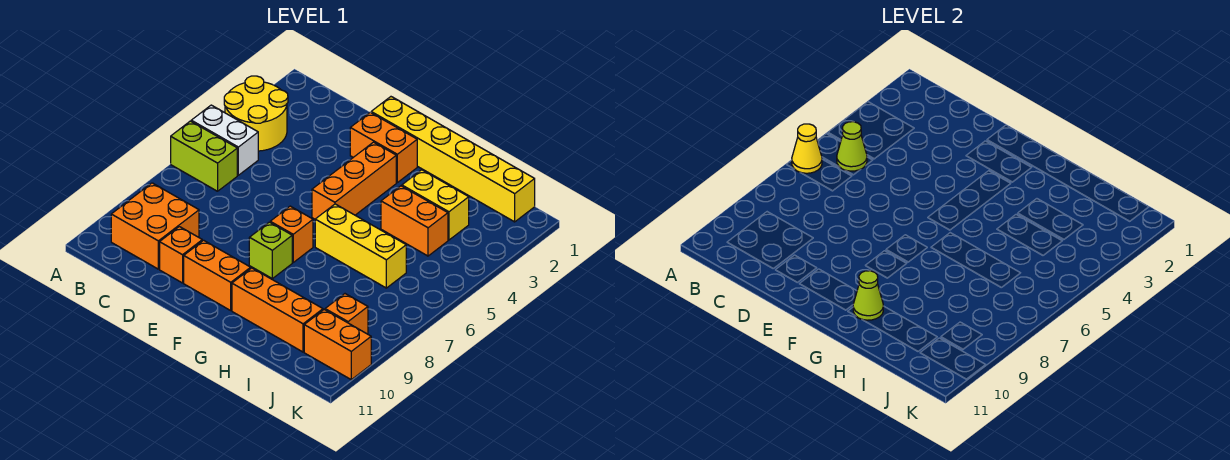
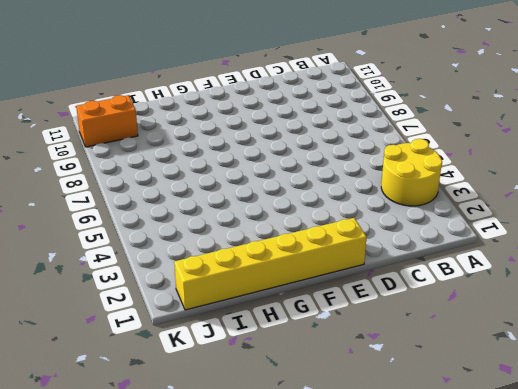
none -> white brick A5:B5 level 1
none -> lime brick A6:B6 level 1
none -> orange brick B9:C10 level 1

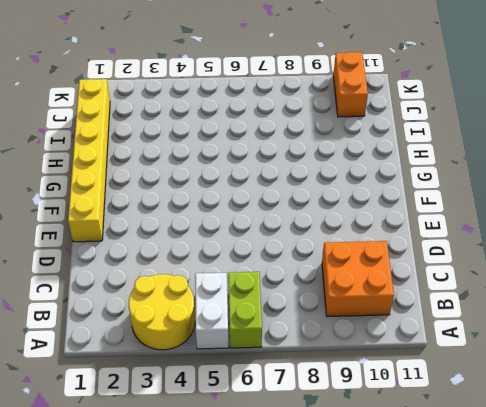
none -> orange brick D10 level 1
none -> orange brick E2:F2 level 1
none -> orange brick E10:F10 level 1

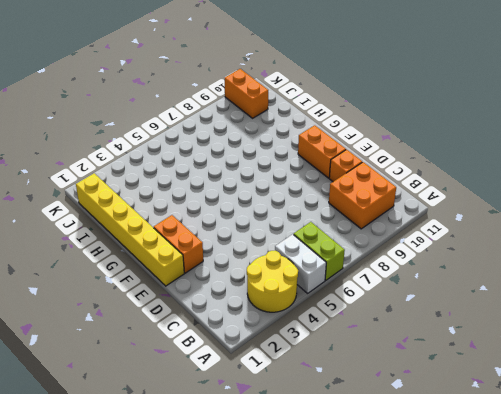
none -> orange brick F3:F5 level 1
none -> orange brick F7 level 1
none -> lime brick F8 level 1

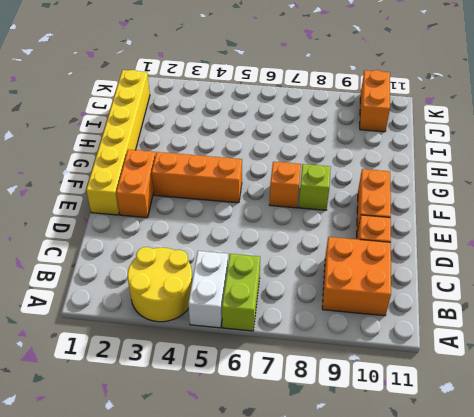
none -> yellow brick G6:I6 level 1
none -> orange brick G10:I10 level 1
none -> yellow brick H3:I3 level 1

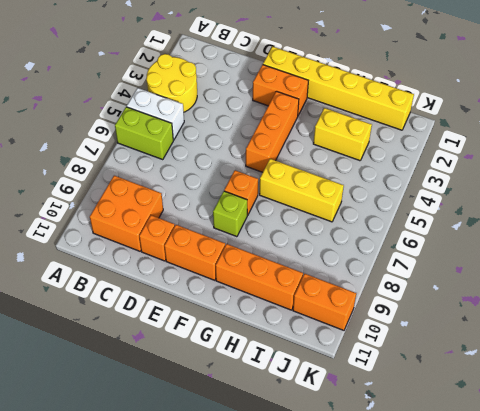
none -> orange brick H4:I4 level 1
none -> orange brick J9 level 1
none -> yellow cone A6 level 2

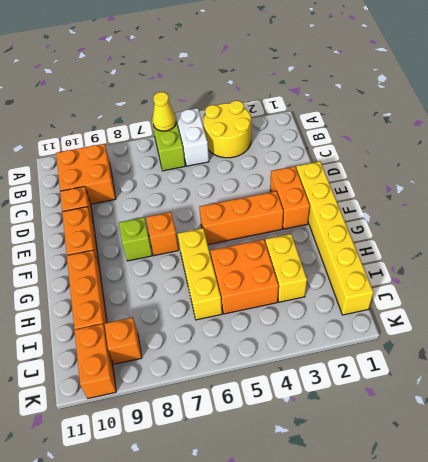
orange brick H4:I5 level 1 -> orange brick H4:I4 level 1
none -> lime cone B5 level 2
none -> lime cone G10 level 2

